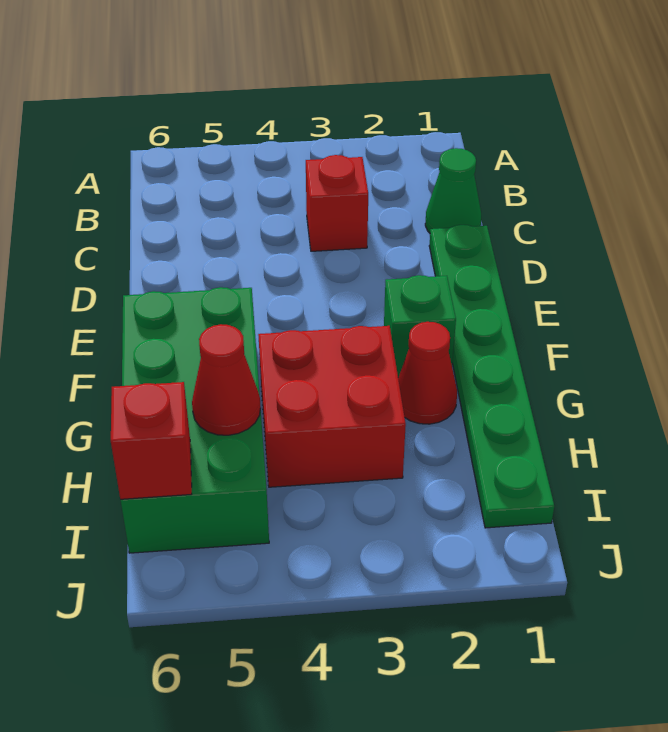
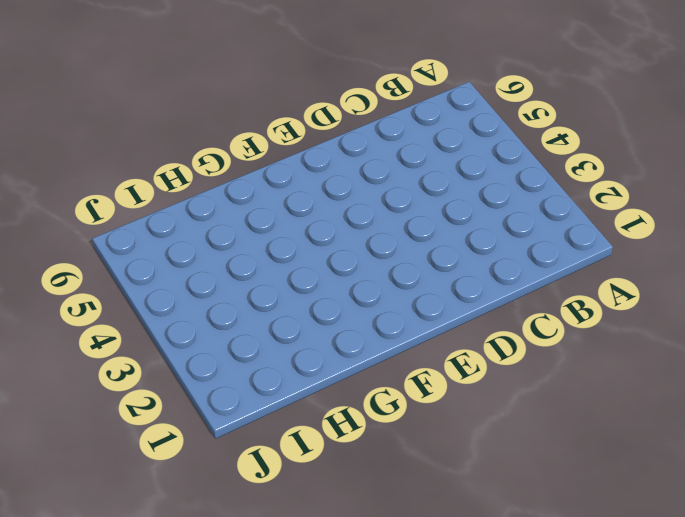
none -> green cone C1 level 1
none -> red brick C3 level 1

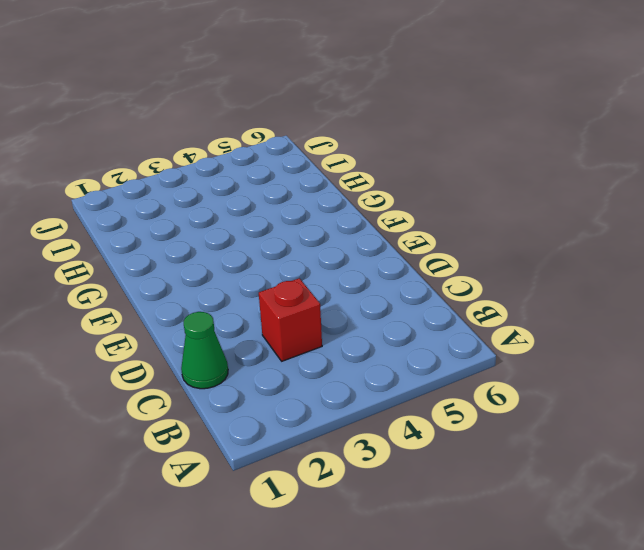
none -> green plate D1:I1 level 1
none -> green brick F2 level 1

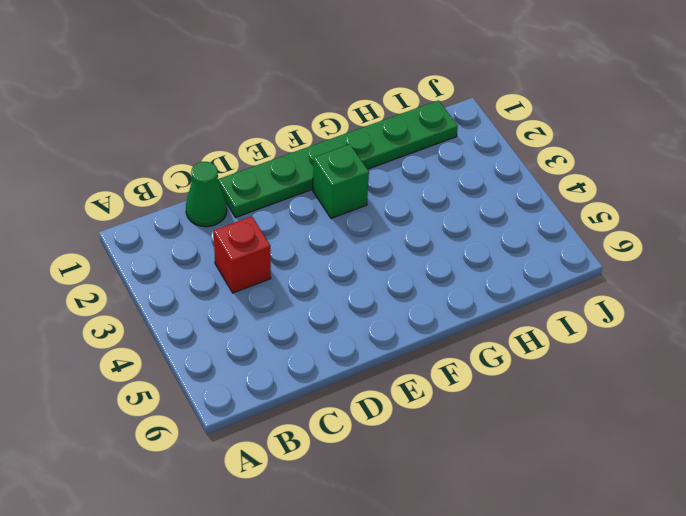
none -> green brick F5:I6 level 1
none -> red cone G2 level 1

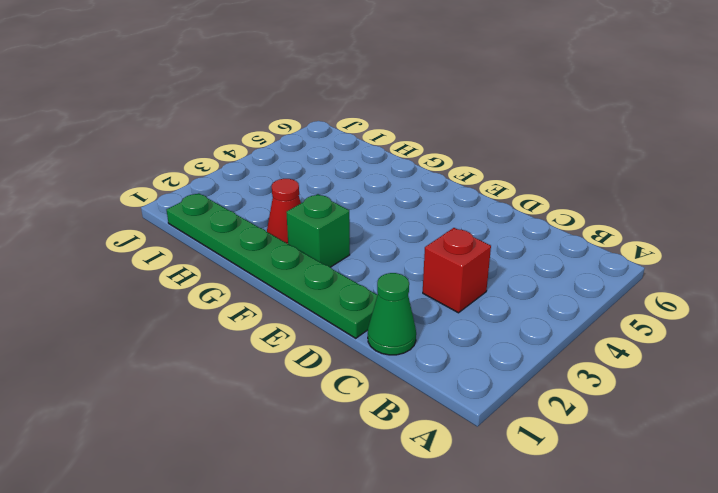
none -> green brick F5:I6 level 1
none -> red brick G3:H4 level 1

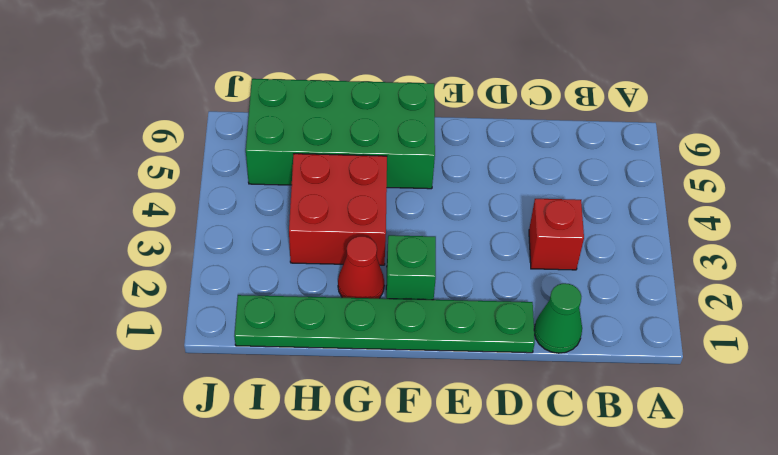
none -> red cone H5 level 2
none -> red brick I6 level 2

